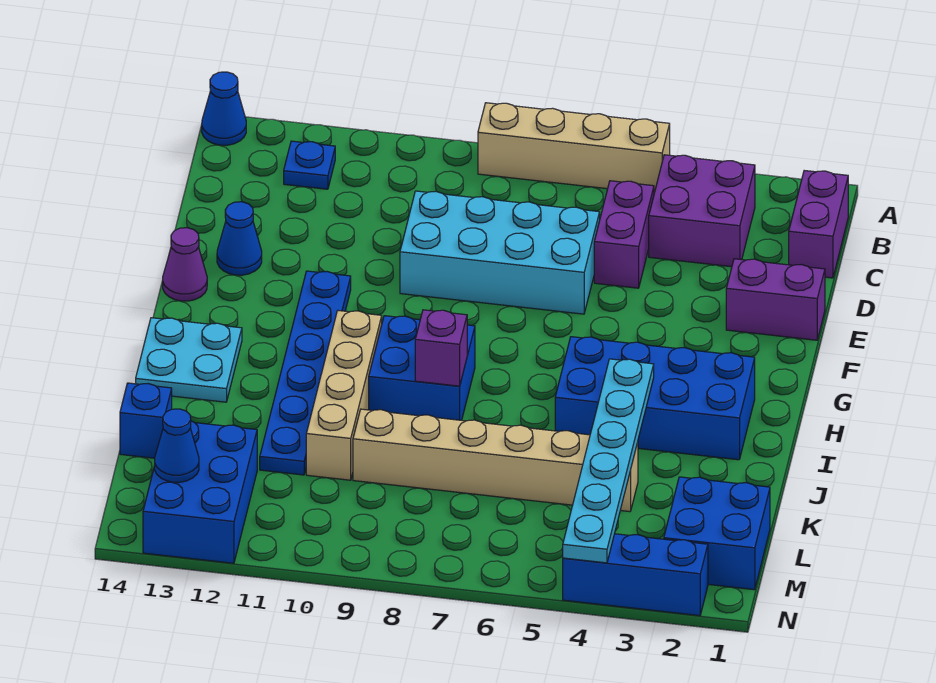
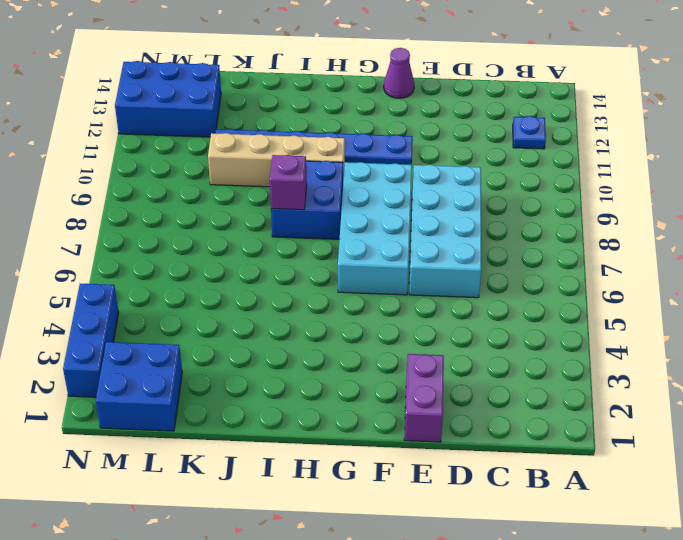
cyan brick F6:G9 level 1 -> none
none -> tan brick A5:A8 level 1
none -> blue cone A14 level 1
none -> purple brick B1:C1 level 1

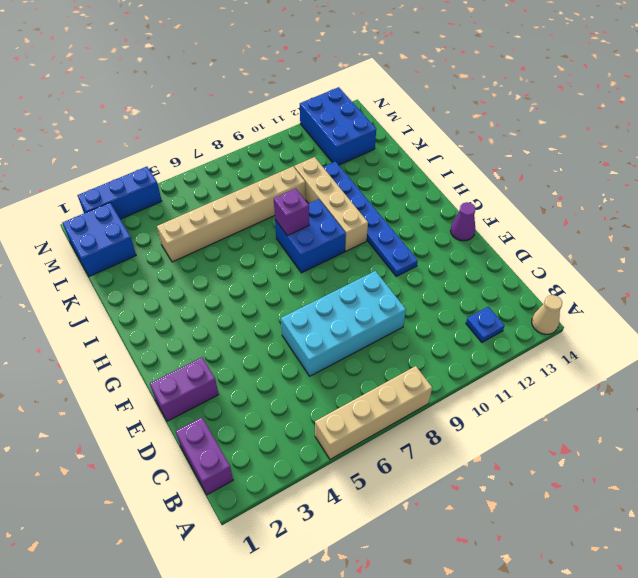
tan cone A14 level 1 -> blue cone A14 level 1
none -> purple brick B3:C4 level 1
none -> purple brick C5:D5 level 1
none -> blue cone E13 level 1

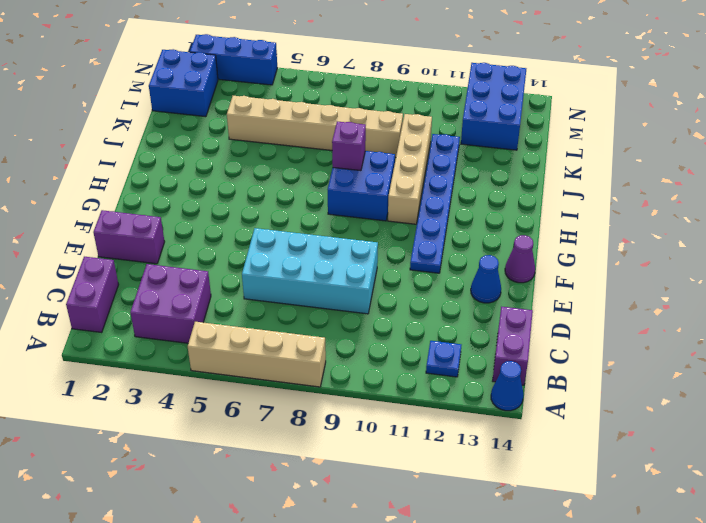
purple brick B14:C14 level 1 -> purple brick C5:D5 level 1
none -> blue brick H2:I5 level 1
none -> cyan plate H13:I14 level 1
none -> blue brick K14 level 1

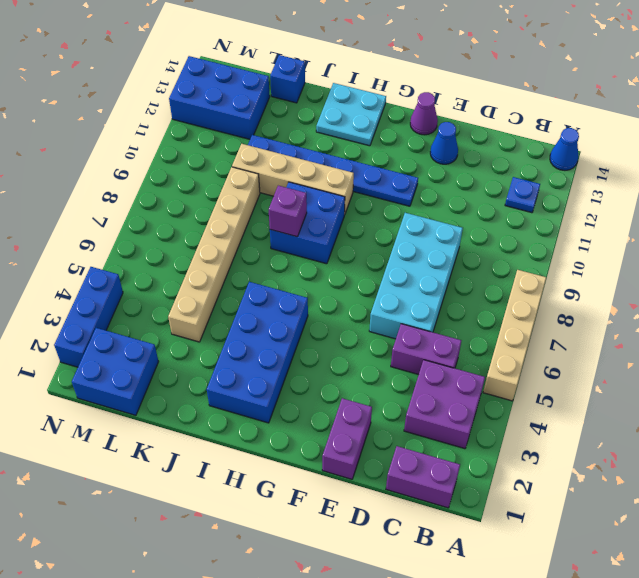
none -> cyan plate I4:N4 level 2
none -> blue cone M13 level 2

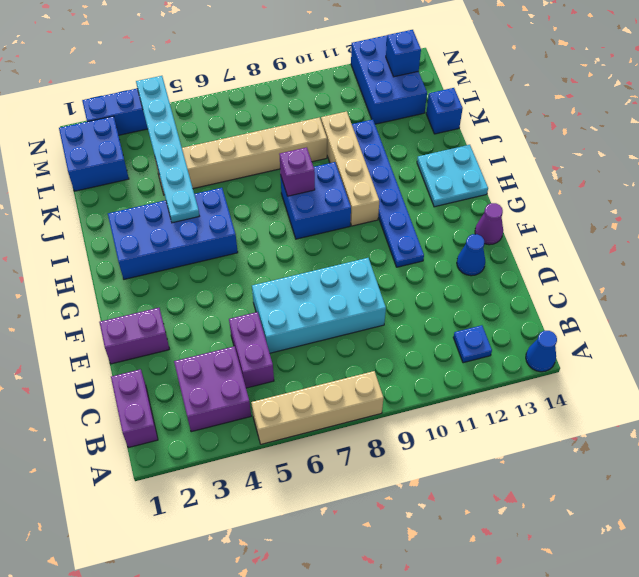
blue brick M13 level 2 -> blue cone M13 level 2

